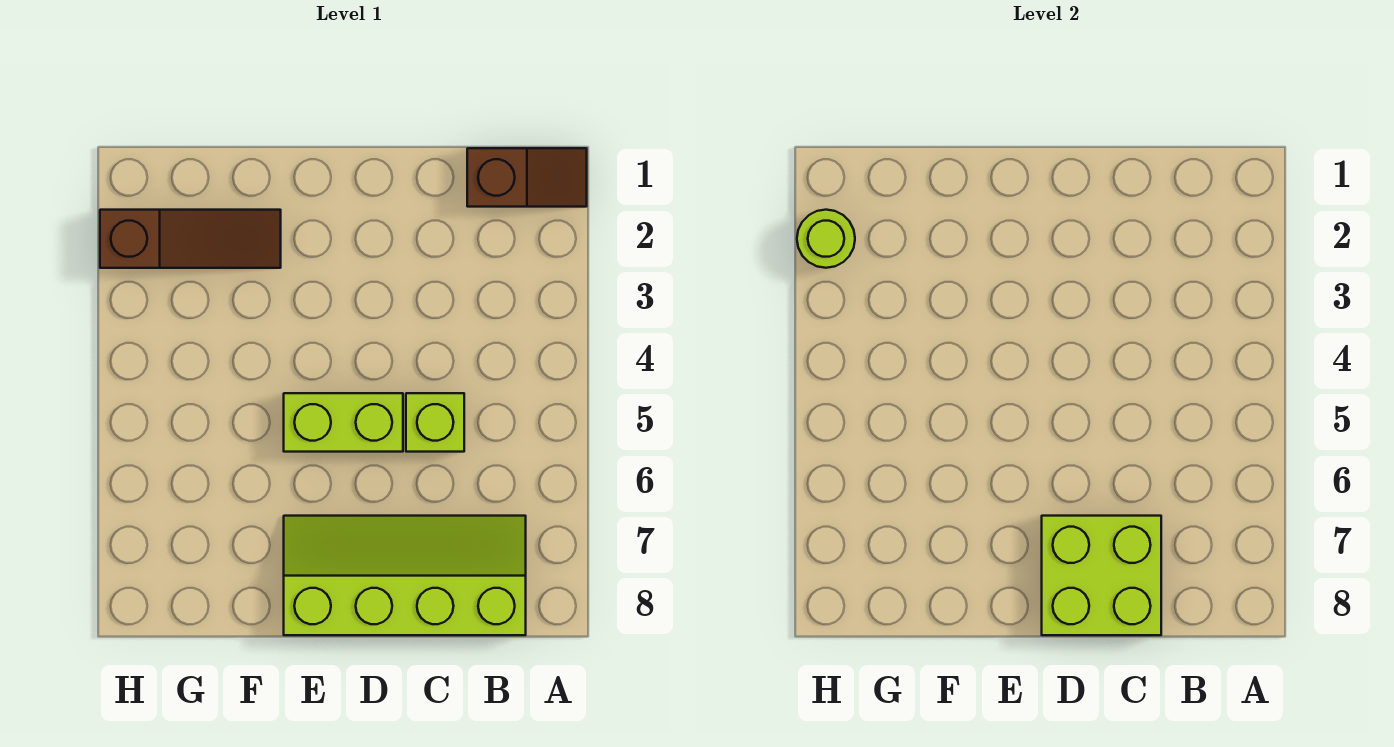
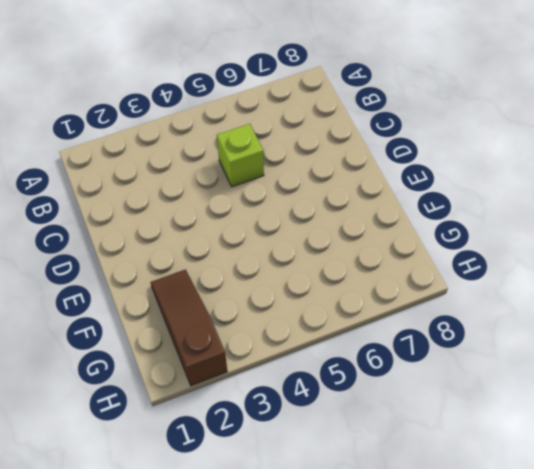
none -> brown slope A1:B1 level 1 top B
none -> lime slope B7:E8 level 1 top 8

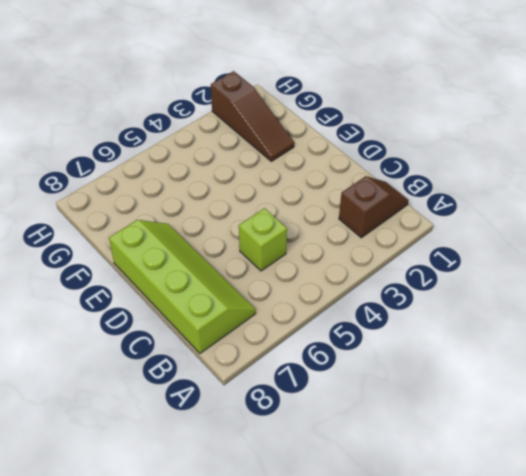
brown slope B1:B2 level 1 top 2 -> brown slope A1:B1 level 1 top B
none -> lime brick D5:E5 level 1
none -> lime brick C7:D8 level 2

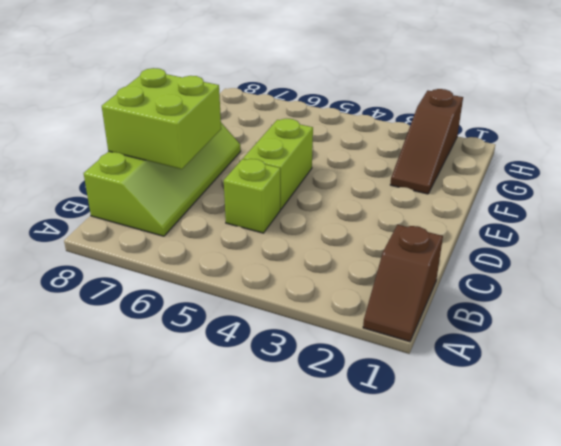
none -> lime round brick H2 level 2

